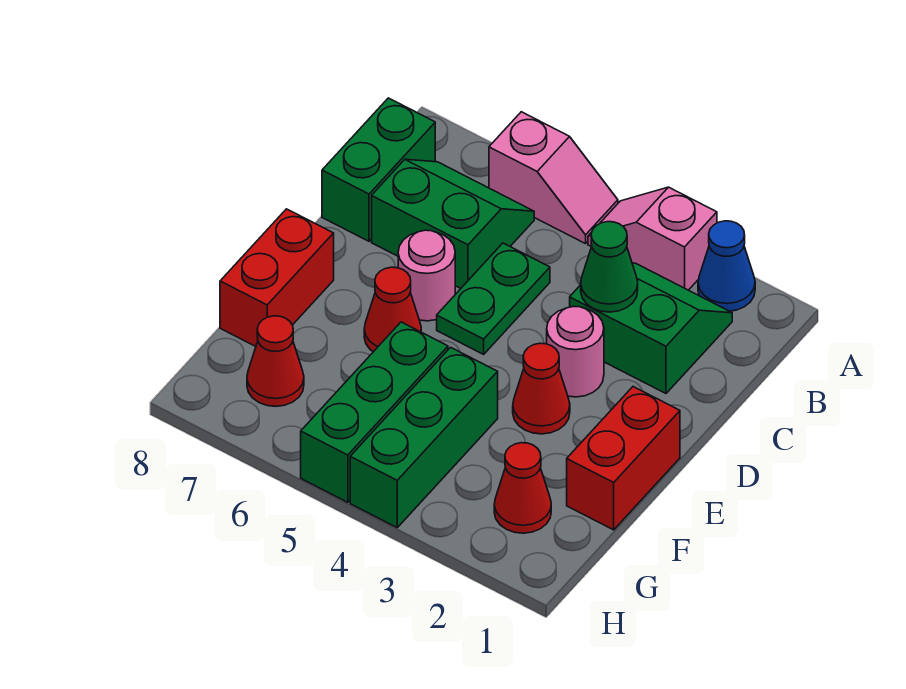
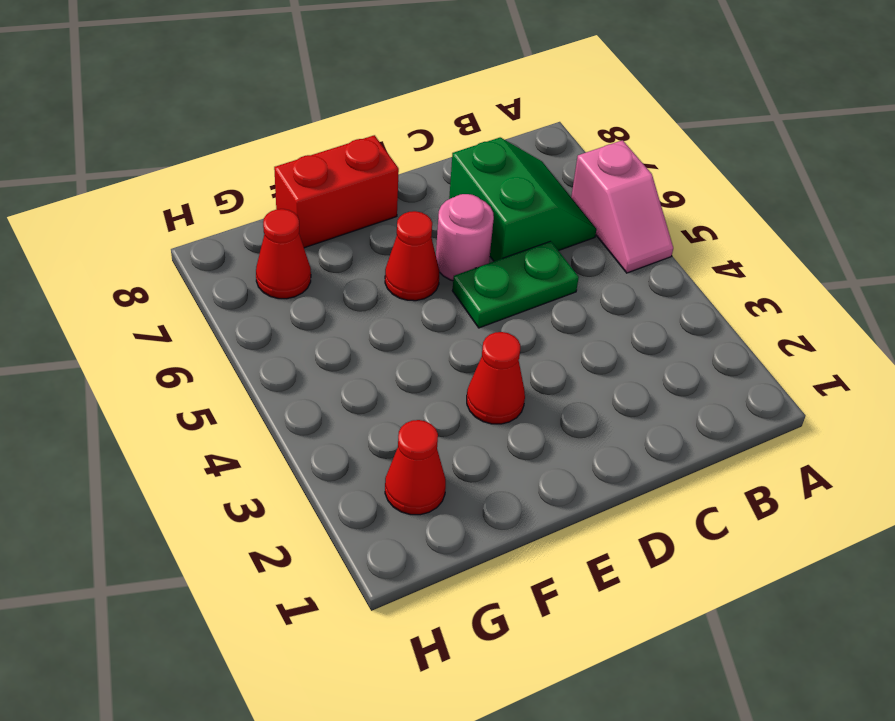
none -> blue cone A2 level 1
none -> pink slope A3:A4 level 1 top 3
none -> green slope B2:C3 level 1 top C

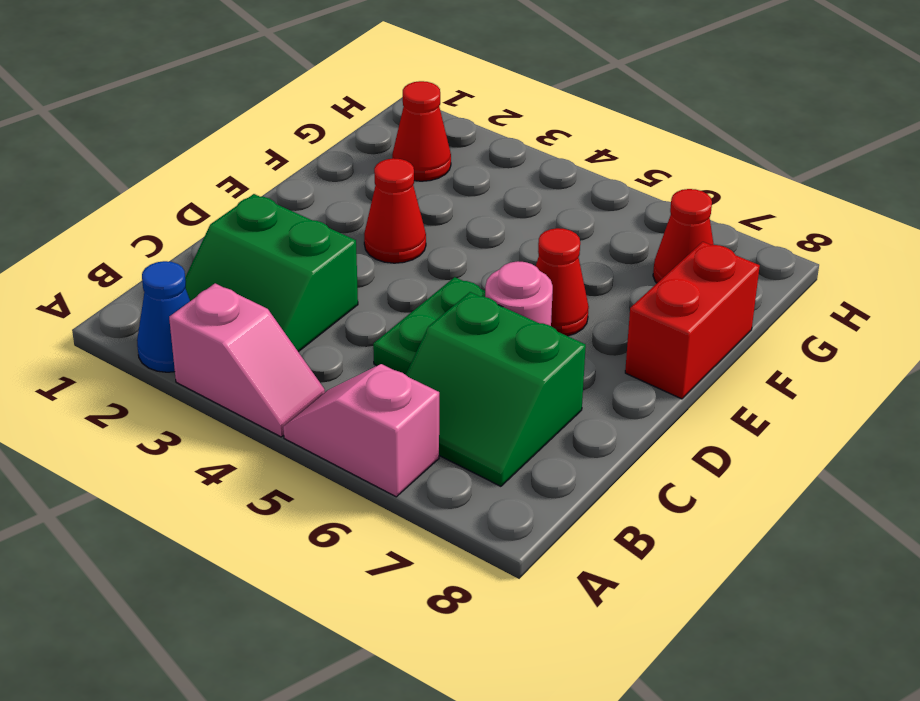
none -> green brick B8:C8 level 1
none -> pink round brick D3 level 1
none -> red brick E1:F1 level 1

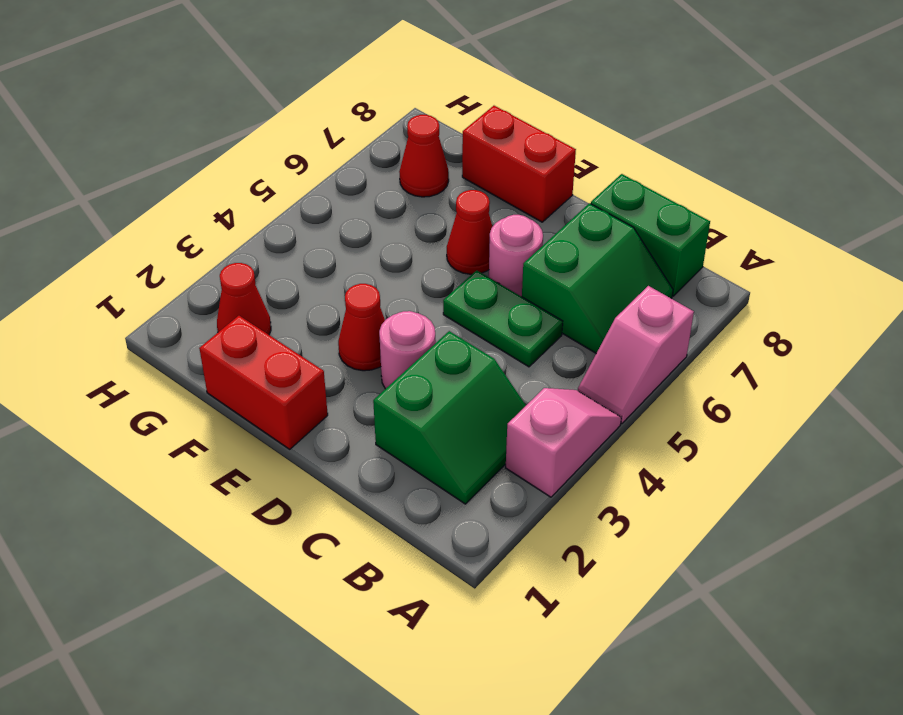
none -> blue cone A2 level 1
none -> green brick F4:H4 level 1
none -> green brick F5:H5 level 1

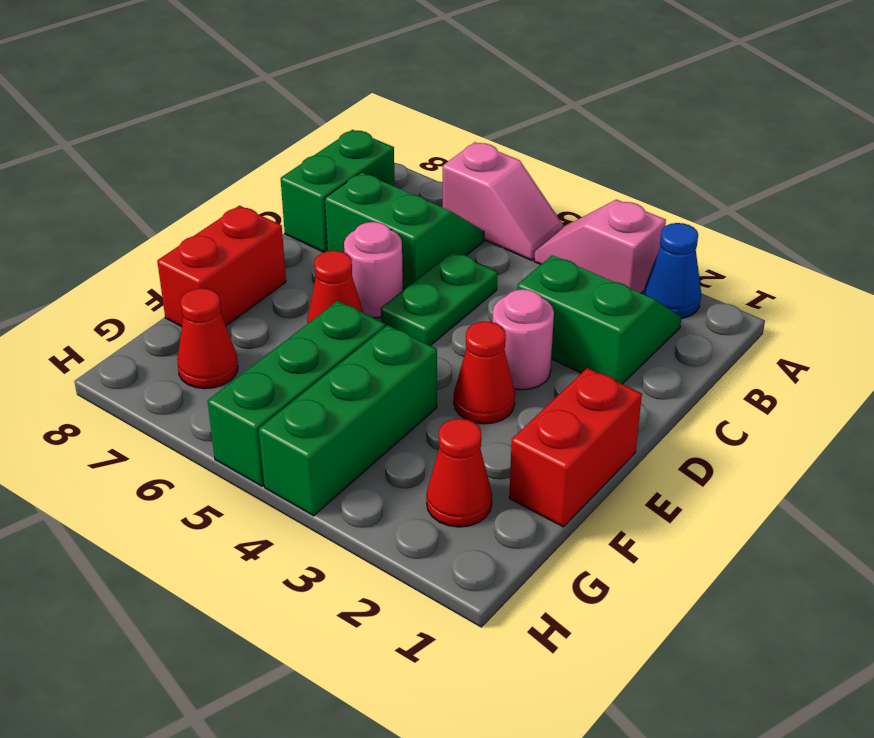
none -> green cone C3 level 2

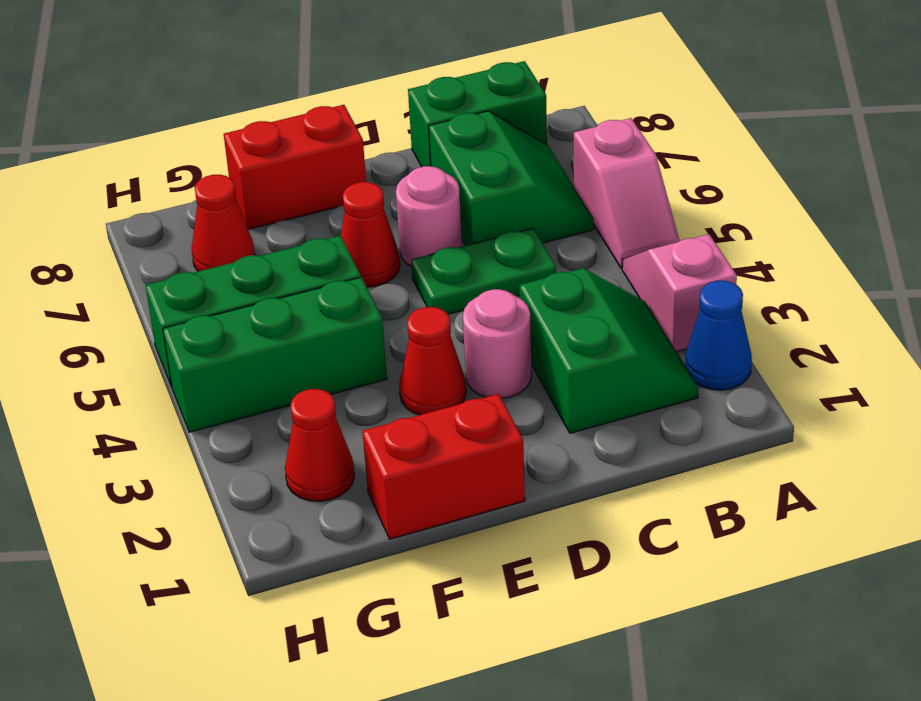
none -> green cone C3 level 2

